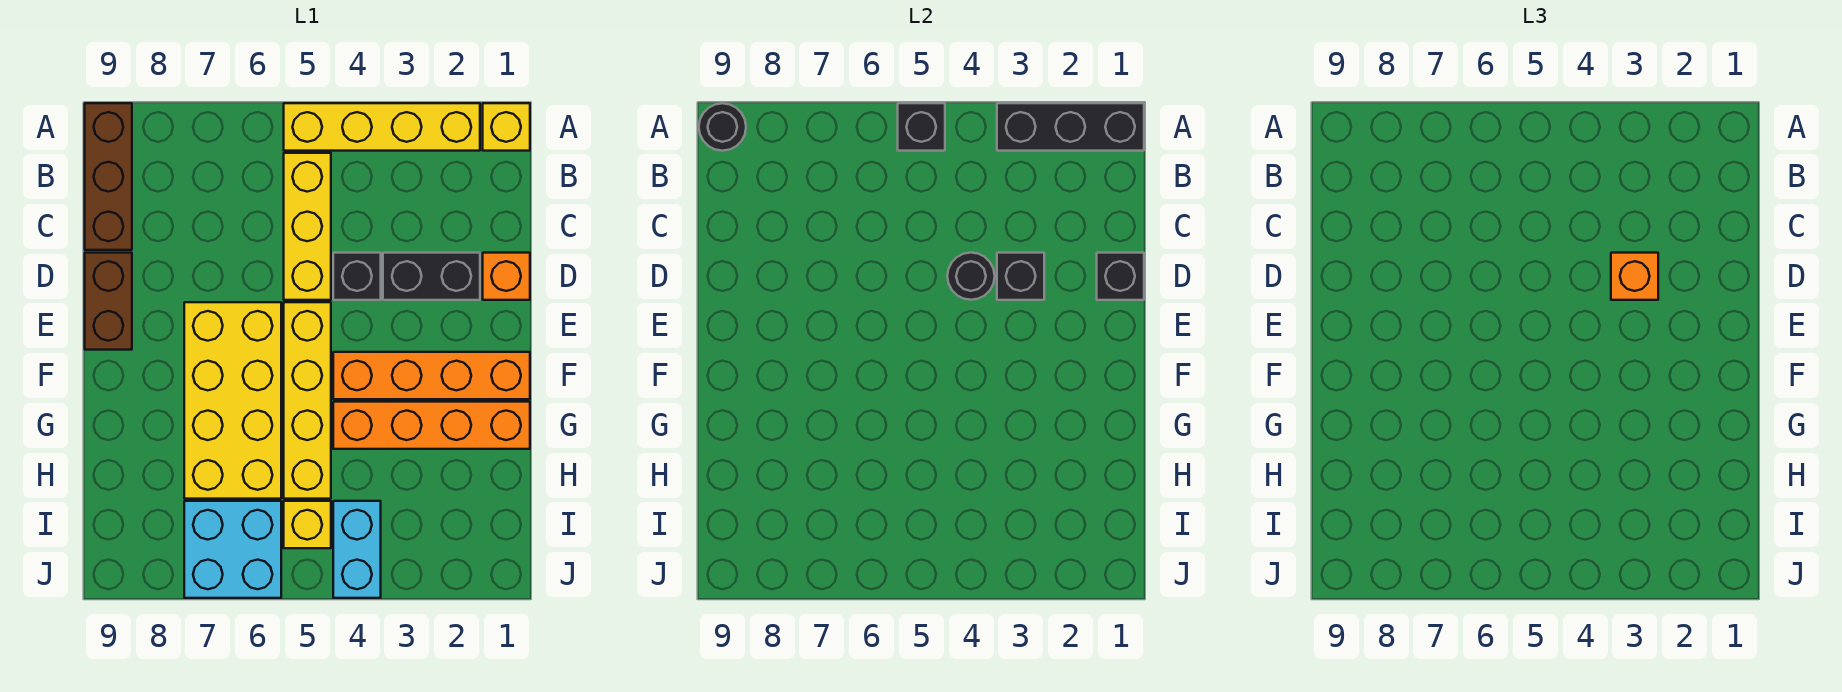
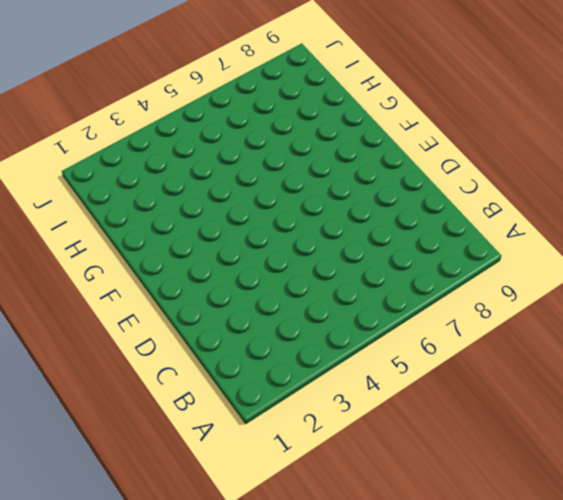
none -> yellow brick A1 level 1
none -> yellow brick A2:A5 level 1
none -> brown brick A9:C9 level 1

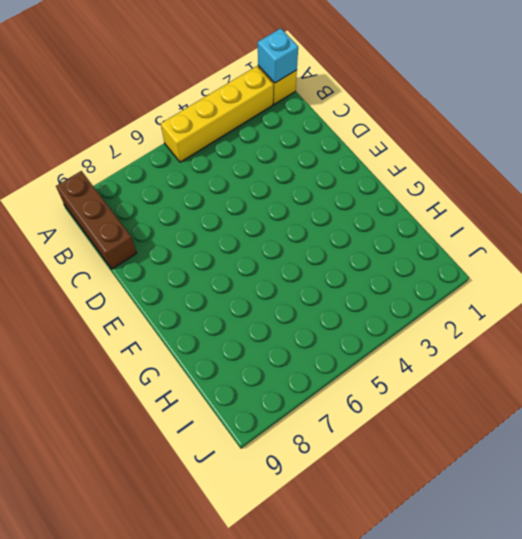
cyan brick A1 level 2 -> black brick A1:A3 level 2
none -> yellow brick B5:D5 level 1
none -> orange brick D1 level 1
none -> black brick D2:D3 level 1

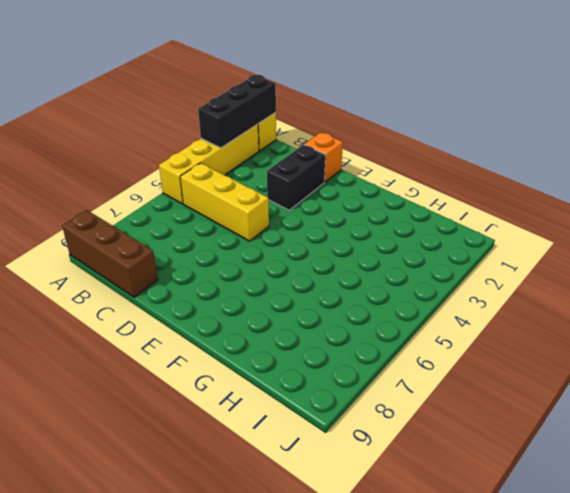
none -> black brick D4 level 1
none -> brown brick D9:E9 level 1
none -> yellow brick E5:H5 level 1

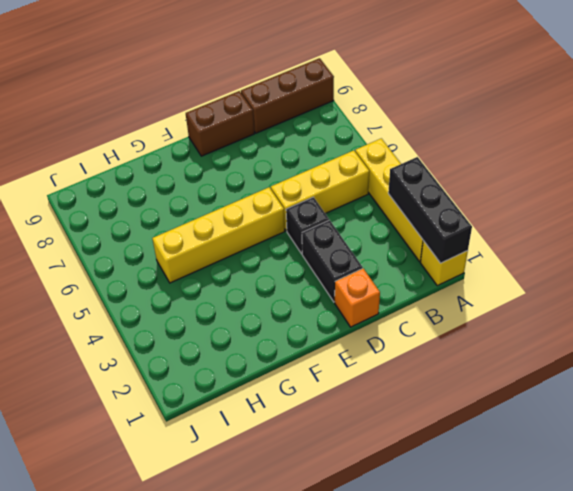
none -> yellow brick E6:H7 level 1
none -> orange brick F1:F4 level 1
none -> orange brick G1:G4 level 1

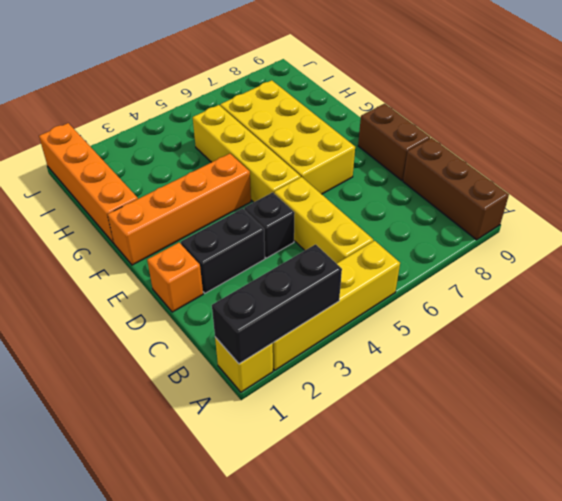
orange brick G1:J1 level 1 -> orange brick G1:G4 level 1
none -> cyan brick I4:J4 level 1
none -> yellow brick I5 level 1
none -> cyan brick I6:J7 level 1

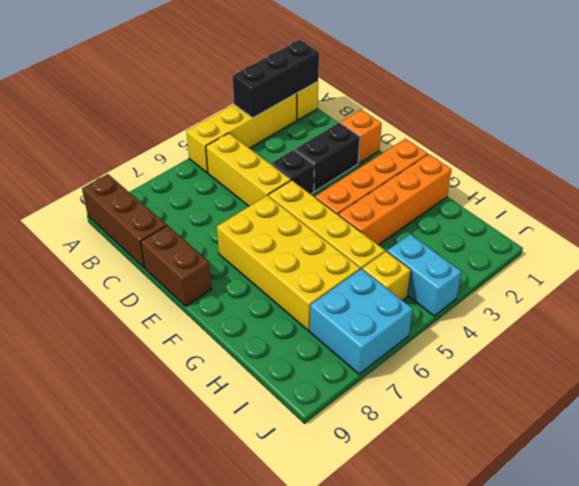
none -> black brick A5 level 2
none -> black round brick A9 level 2
none -> black brick D1 level 2

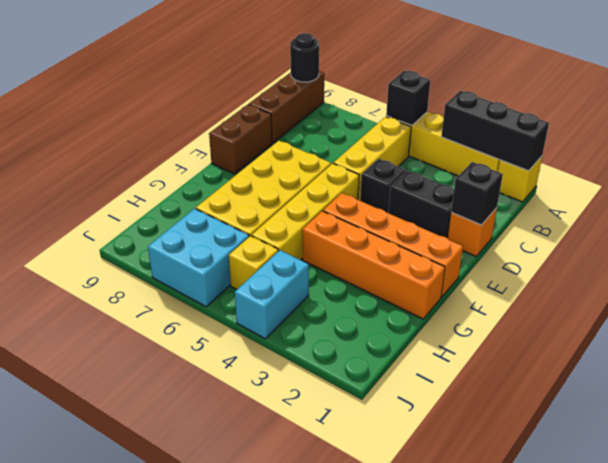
none -> black brick D3 level 2
none -> black round brick D4 level 2
none -> orange brick D3 level 3

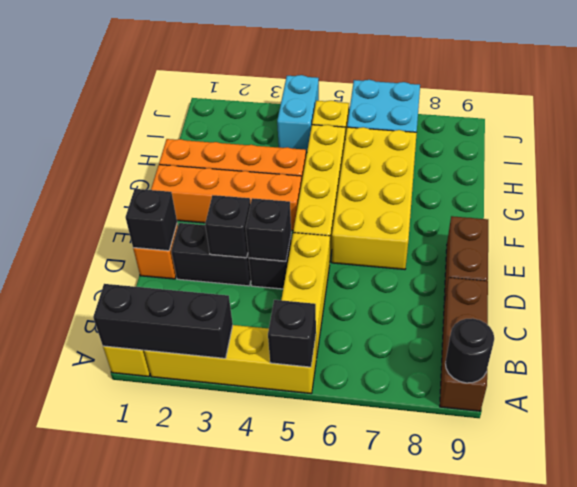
black brick D4 level 2 -> black round brick D4 level 2
none -> orange brick D3 level 3

